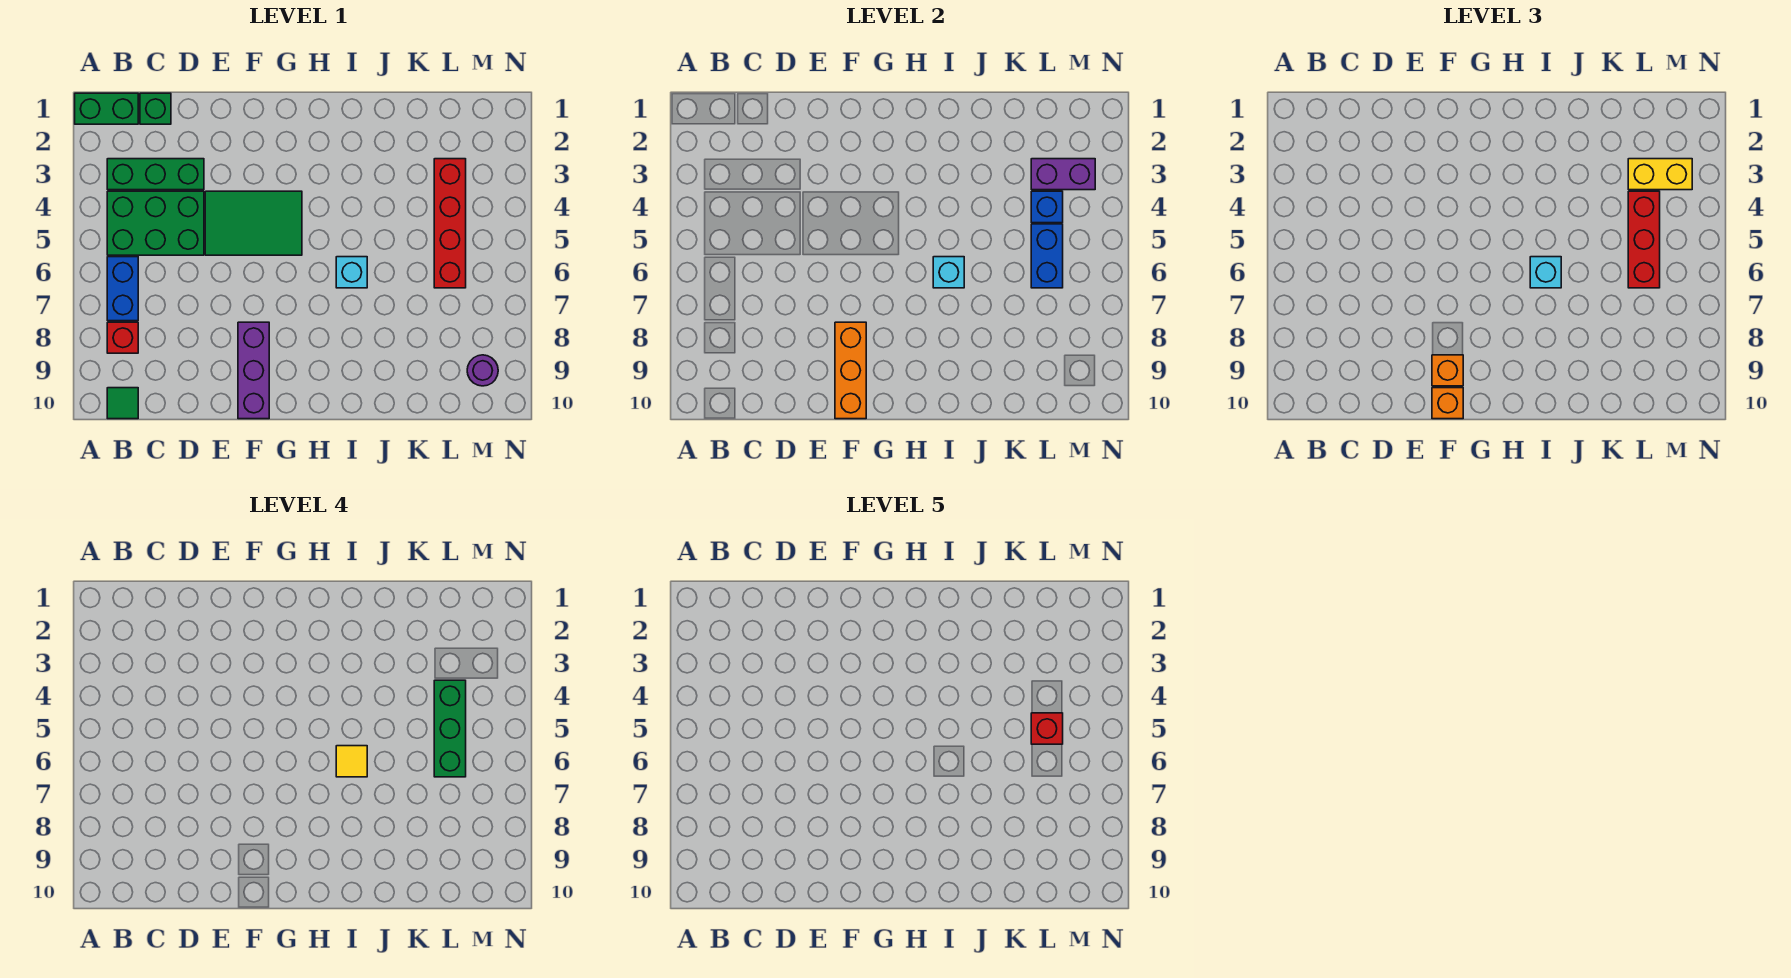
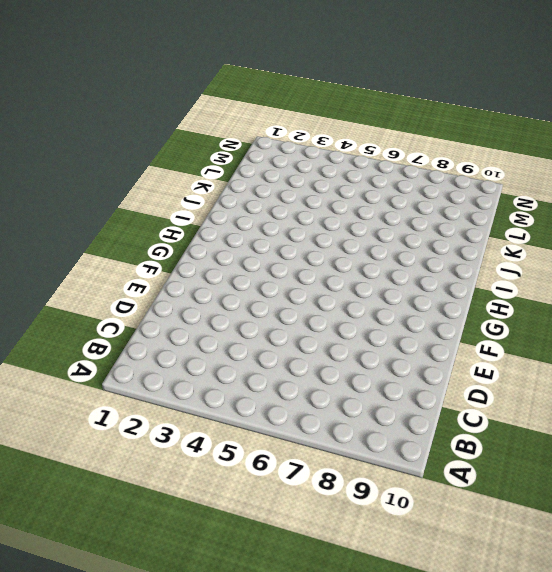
none -> green brick A1:B1 level 1
none -> green brick B3:D3 level 1
none -> green brick B4:D5 level 1

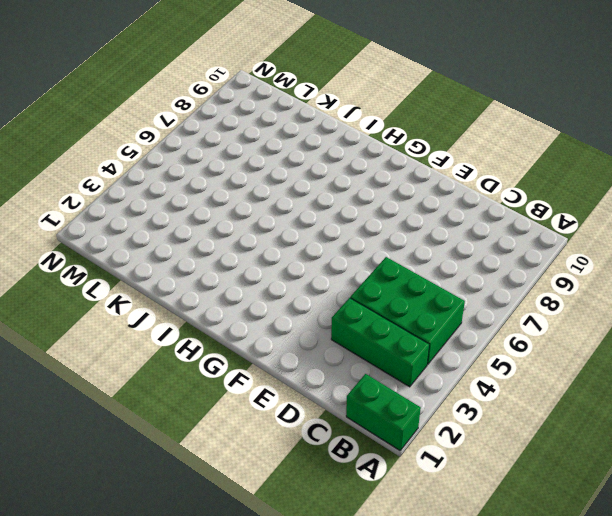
none -> blue brick B6:B7 level 1
none -> red brick B8 level 1
none -> green tile B10 level 1

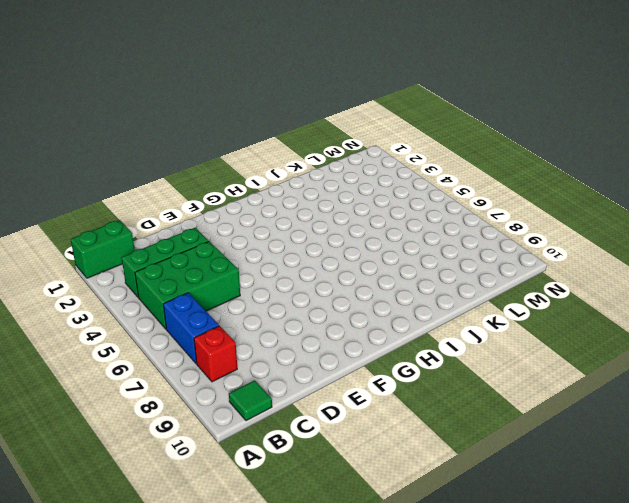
none -> green brick C1 level 1
none -> green tile E4:G5 level 1
none -> purple brick F8:F10 level 1

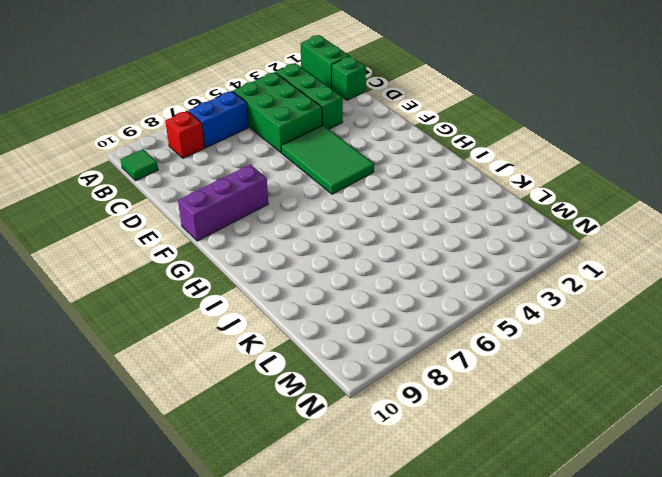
none -> cyan brick I6 level 1
none -> red brick L3:L6 level 1
none -> purple round brick M9 level 1

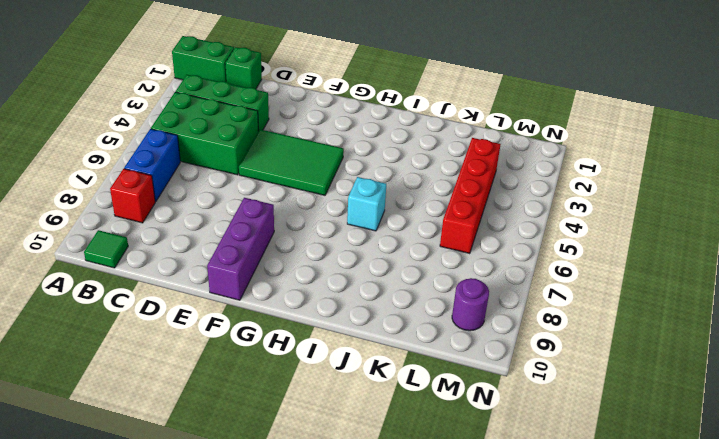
none -> orange brick F8:F10 level 2
none -> cyan brick I6 level 2
none -> purple brick L3:M3 level 2

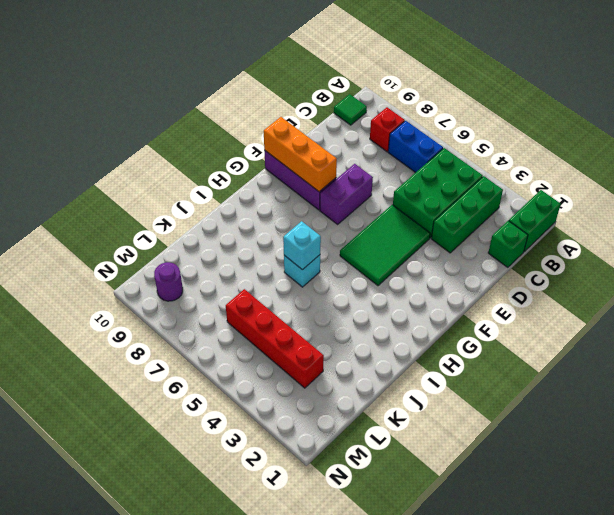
purple brick E7:F7 level 1 -> purple brick L3:M3 level 2
none -> blue brick L4 level 2
none -> blue brick L5:L6 level 2
none -> orange brick F9 level 3

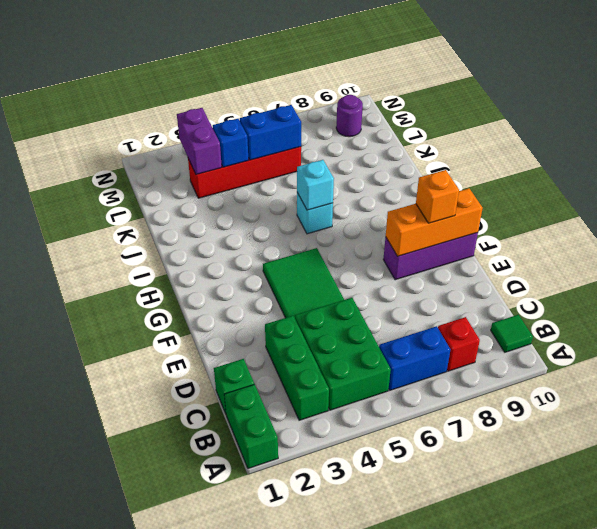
none -> orange brick F10 level 3
none -> cyan brick I6 level 3
none -> yellow brick L3:M3 level 3

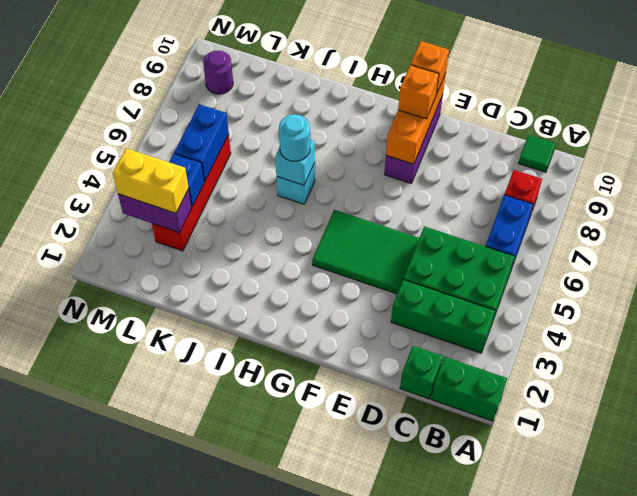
cyan round brick I6 level 3 -> cyan brick I6 level 3
none -> red brick L4:L6 level 3
none -> yellow tile I6 level 4
none -> green brick L4:L6 level 4

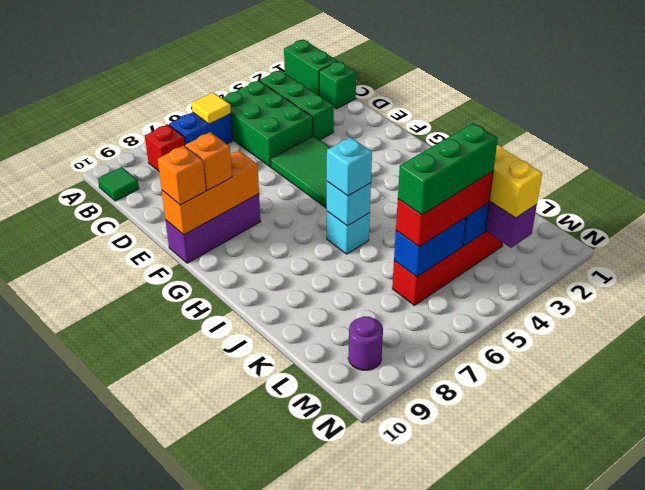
yellow tile B6 level 2 -> yellow tile I6 level 4
none -> red brick L5 level 5

